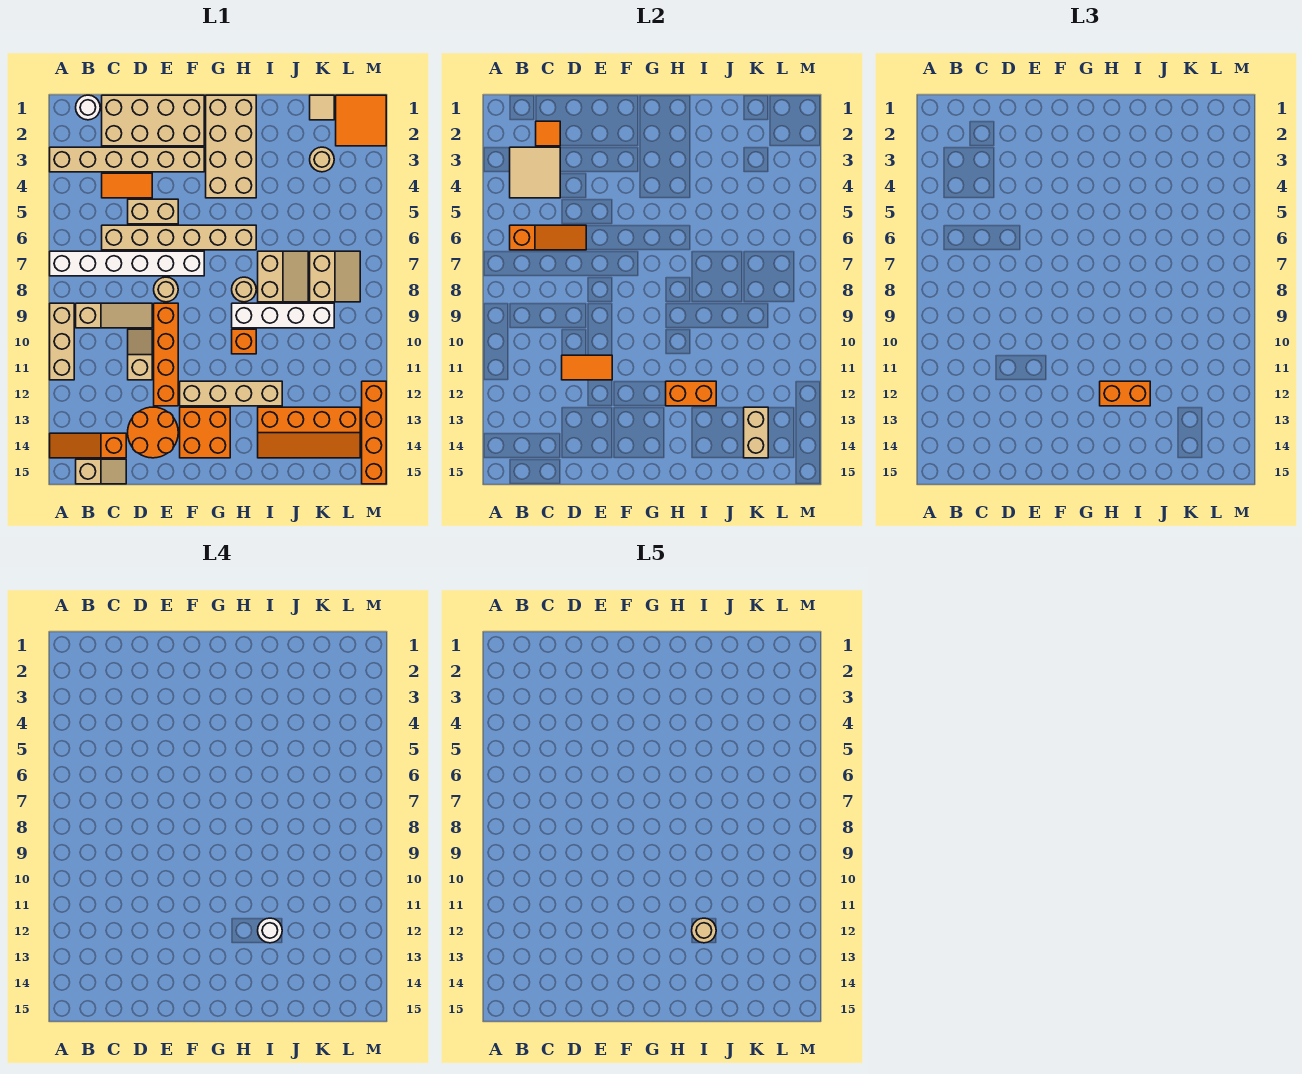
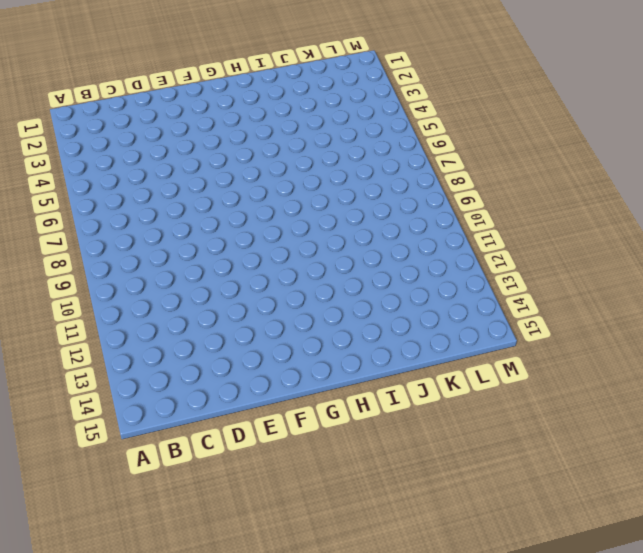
none -> tan brick A3:F3 level 1
none -> white brick A7:F7 level 1
none -> tan brick A9:A11 level 1
none -> orange slope A14:C14 level 1 top C

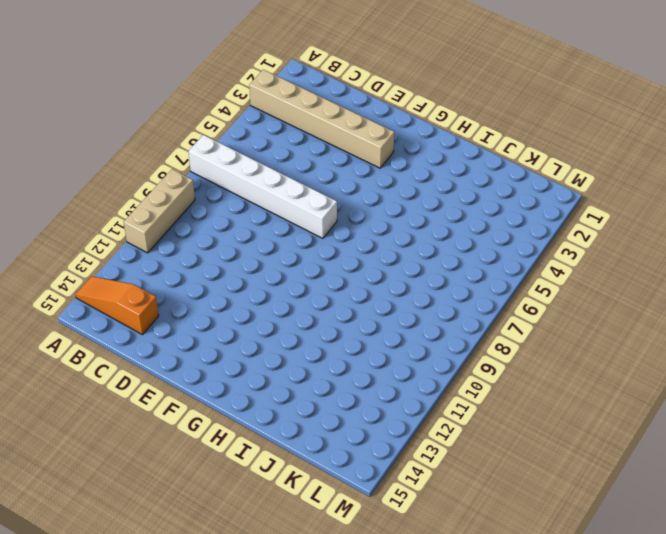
none -> white round brick B1 level 1
none -> tan slope B9:D9 level 1 top B
none -> tan slope B15:C15 level 1 top B
none -> tan brick C1:F2 level 1

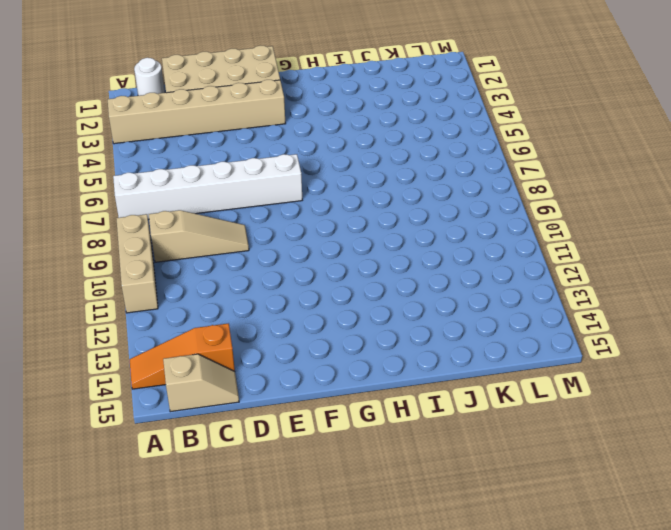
none -> orange tile C4:D4 level 1
none -> tan brick C6:H6 level 1
none -> tan brick D5:E5 level 1
none -> tan slope D10:D11 level 1 top 11

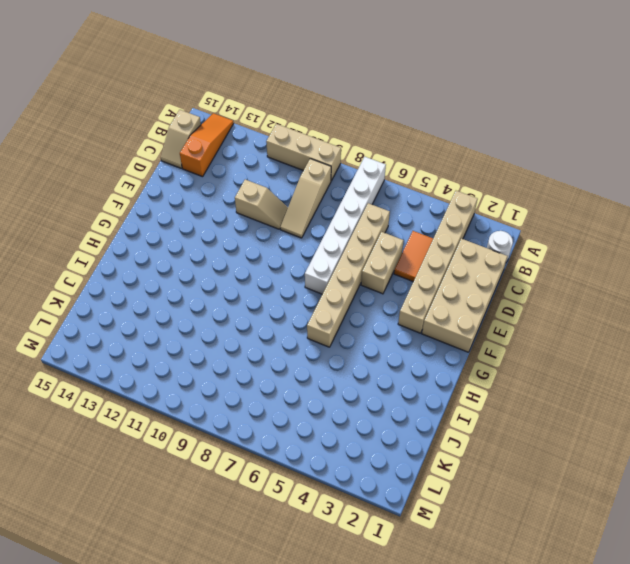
none -> orange round brick D13:E14 level 1
none -> tan round brick E8 level 1
none -> orange brick E9:E12 level 1
none -> tan brick F12:I12 level 1

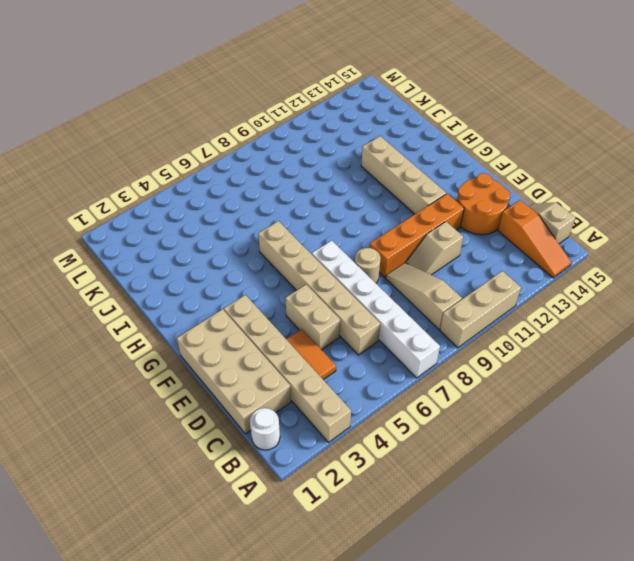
none -> orange brick F13:G14 level 1
none -> tan brick G1:H4 level 1
none -> tan round brick H8 level 1
none -> white brick H9:K9 level 1

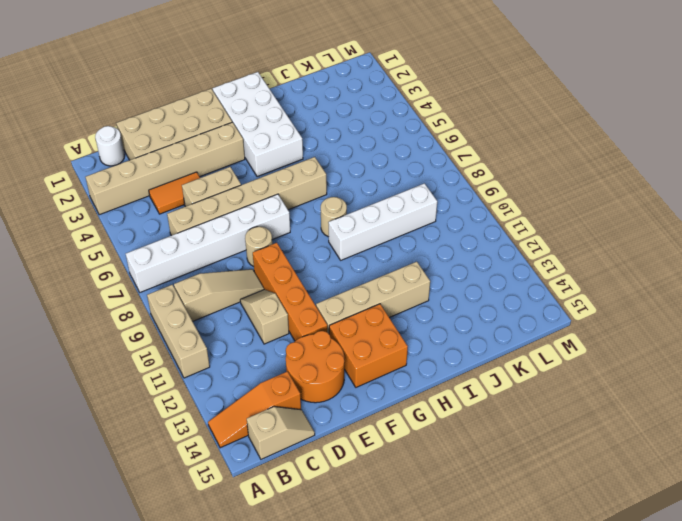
white brick G1:H4 level 1 -> tan brick G1:H4 level 1
none -> orange brick H10 level 1
none -> tan slope I7:J8 level 1 top I
none -> orange slope I13:L14 level 1 top 13
none -> tan tile K1 level 1

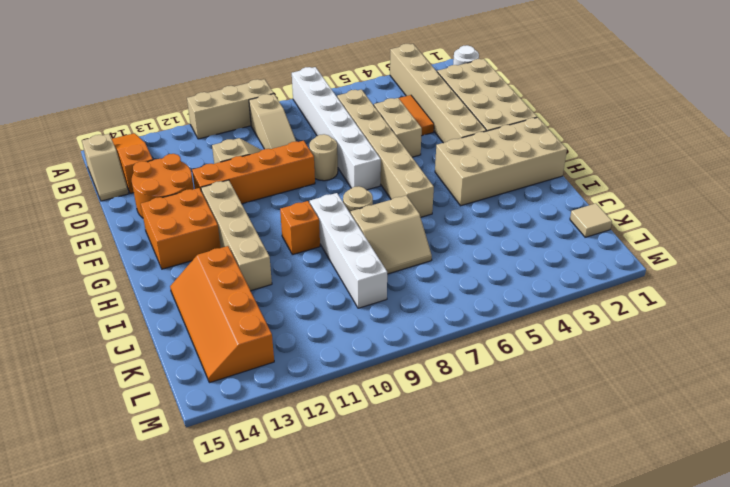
none -> tan round brick K3 level 1
none -> tan slope K7:L8 level 1 top K
none -> orange tile L1:M2 level 1
none -> orange brick M12:M15 level 1

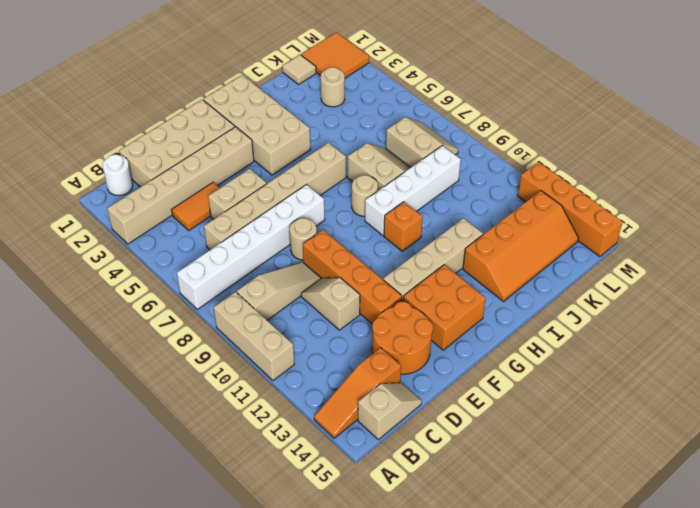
none -> tan tile B3:C4 level 2
none -> orange slope B6:D6 level 2 top B
none -> orange tile C2 level 2
none -> orange tile D11:E11 level 2

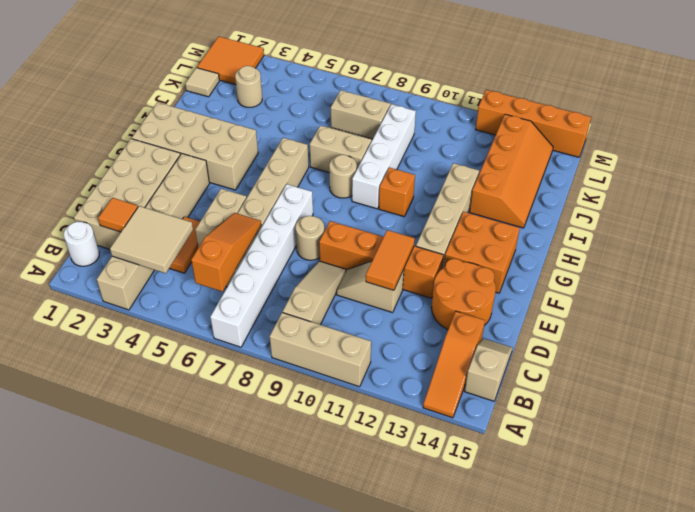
none -> orange brick H12:I12 level 2
none -> tan brick K13:K14 level 2
none -> orange brick H12:I12 level 3
none -> white round brick I12 level 4

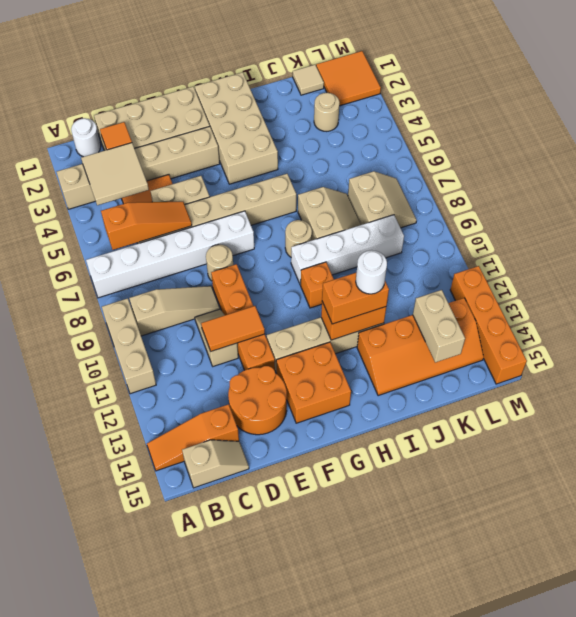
none -> tan round brick I12 level 5

